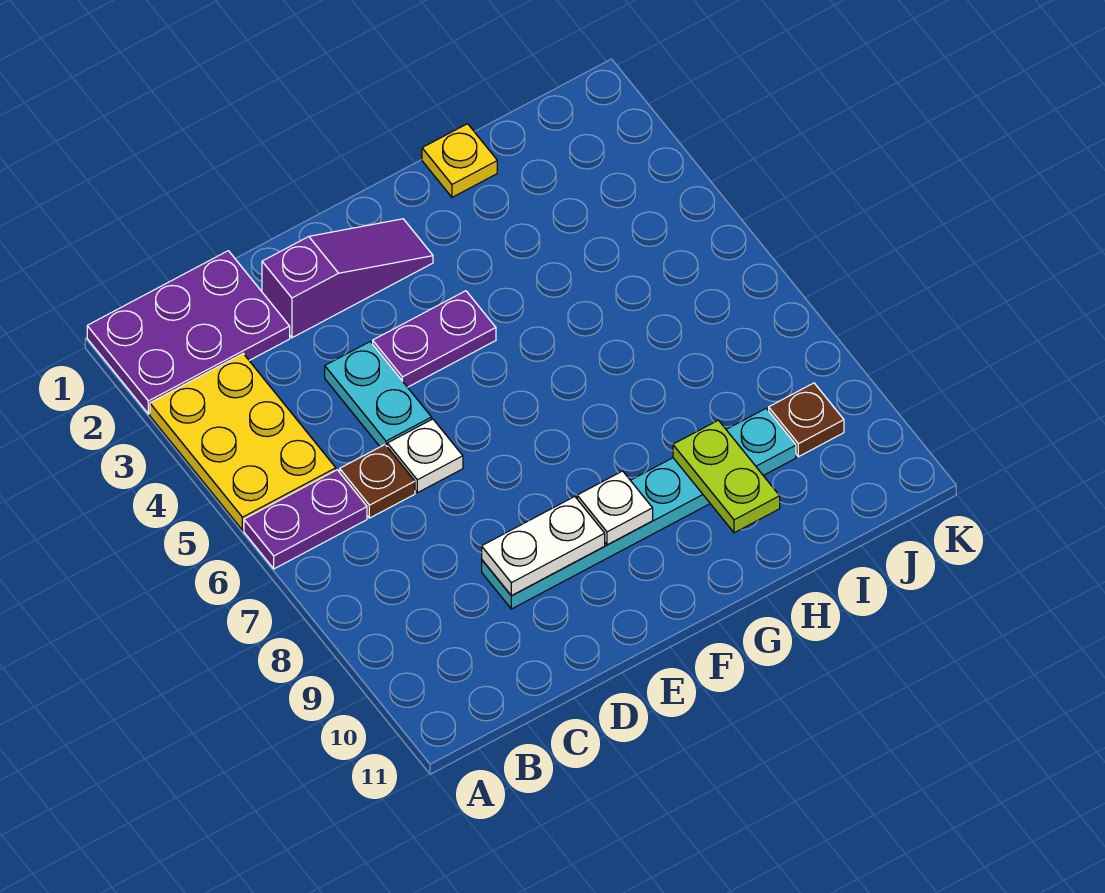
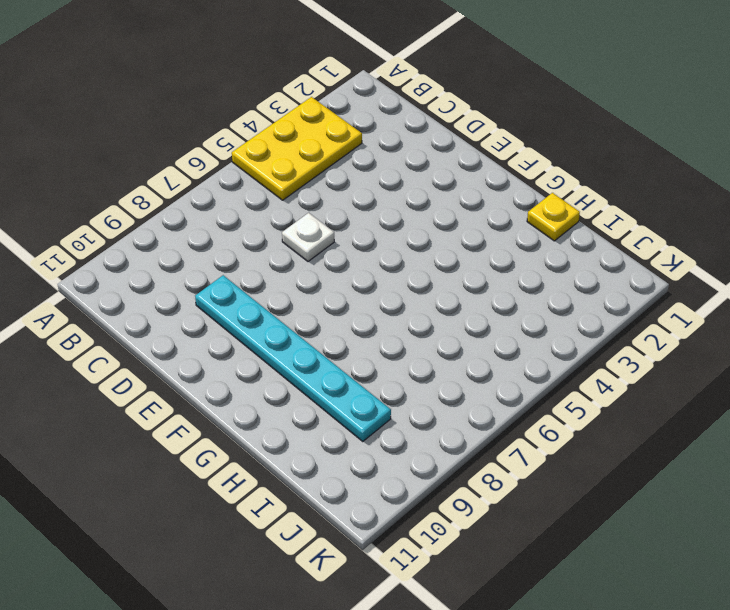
none -> purple plate A1:C2 level 1
none -> purple plate A6:B6 level 1
none -> brown plate C6 level 1

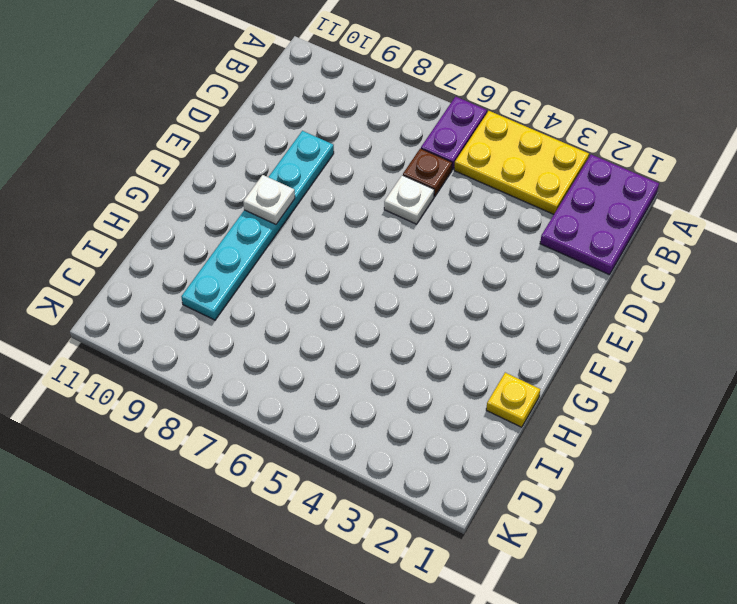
none -> purple slope D2:F2 level 1 top D
none -> cyan plate D4:D5 level 1
none -> purple plate E4:F4 level 1

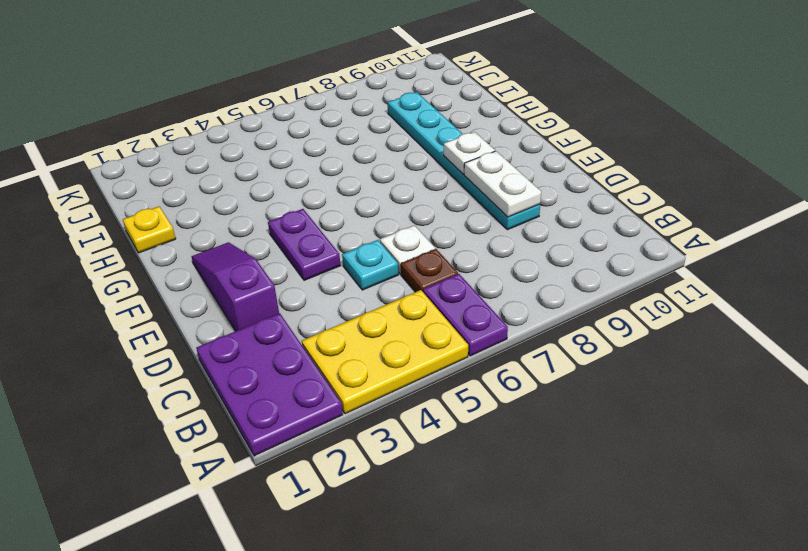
cyan plate D5 level 1 -> cyan plate D4:D5 level 1
none -> brown plate J9 level 1
none -> lime plate H9:H10 level 2

